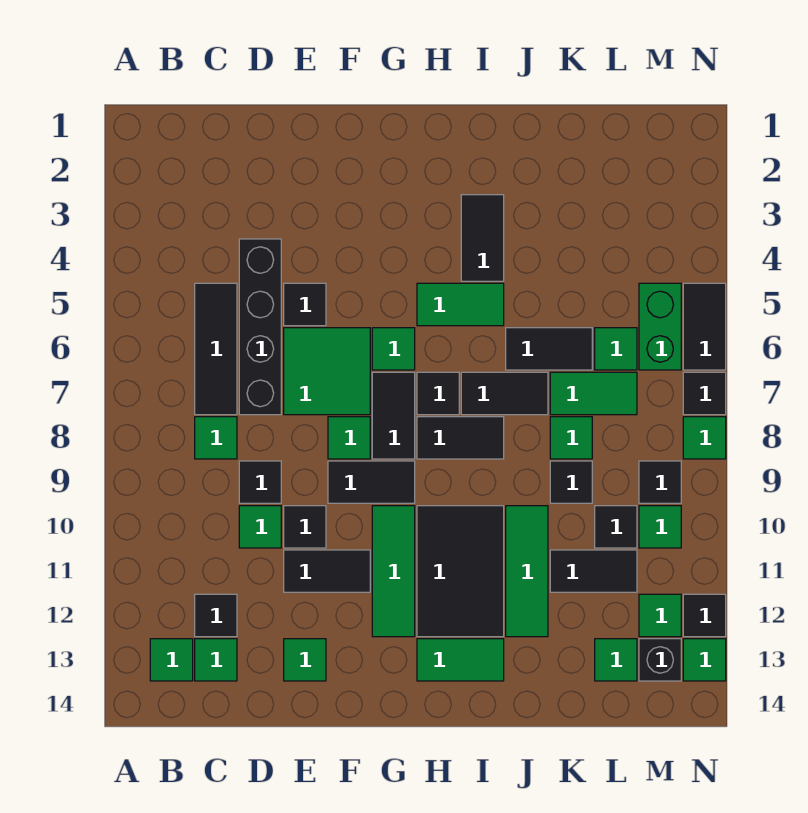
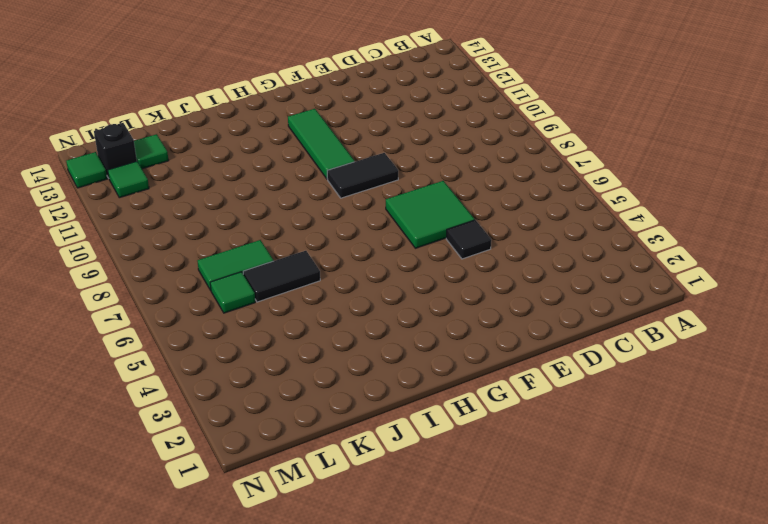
none -> green tile B13 level 1
none -> black tile C5:C7 level 1
none -> green tile C8 level 1
none -> black tile C12 level 1

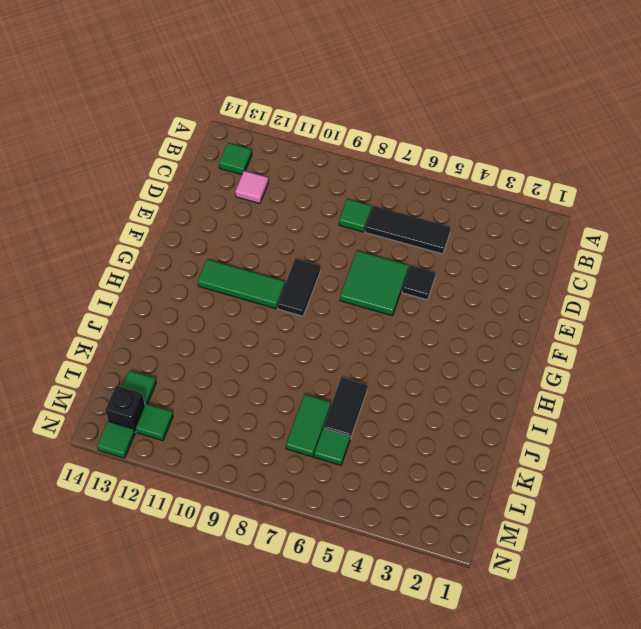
pink tile C12 level 1 -> black tile C12 level 1
none -> green tile C13 level 1
none -> black brick D4:D7 level 1
none -> black tile D9 level 1
none -> green tile D10 level 1

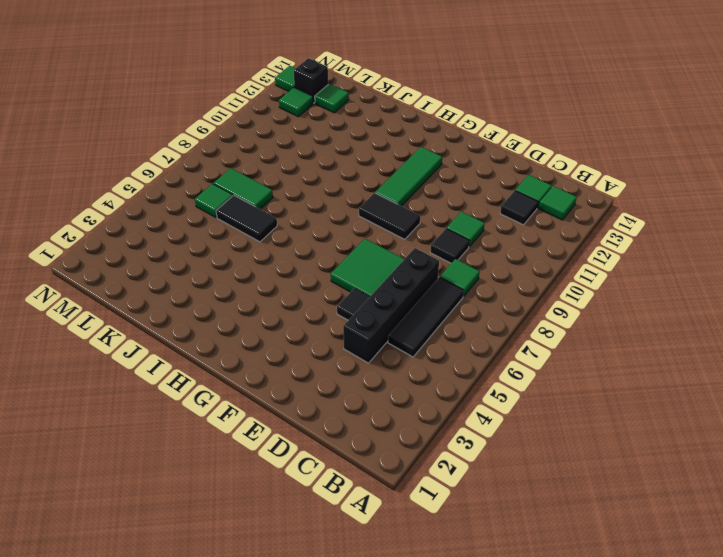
none -> black tile E10 level 1
none -> black tile E11:F11 level 1
none -> green tile E13 level 1
none -> green tile F8 level 1

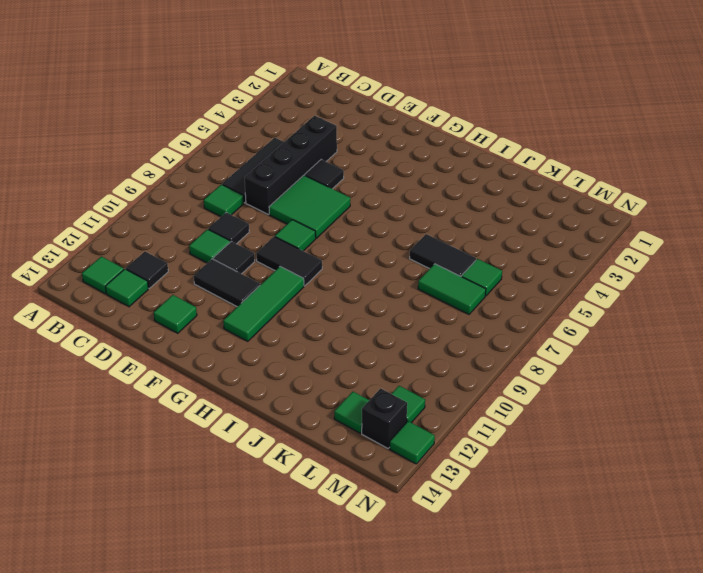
none -> green tile G6 level 1
none -> black tile G7:G8 level 1
none -> green tile H5:I5 level 1
none -> black tile H7 level 1

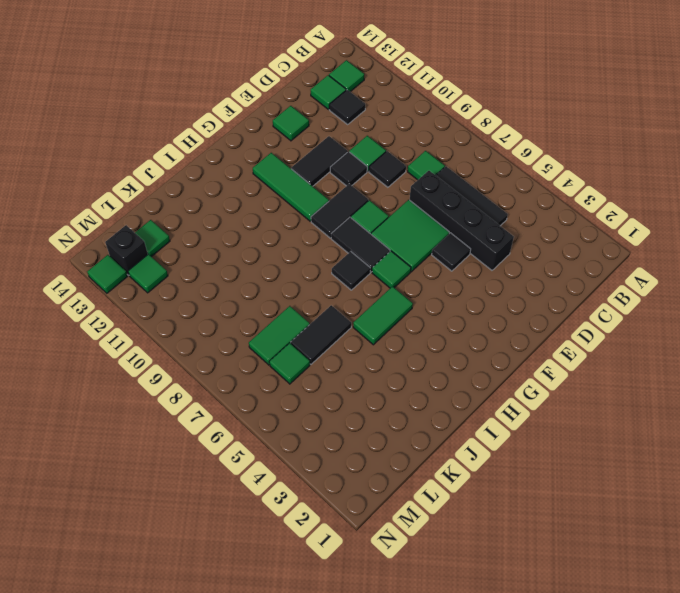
none -> black tile H8:I8 level 1
none -> black tile H10:I12 level 1
none -> green tile H13:I13 level 1
none -> black tile I3:I4 level 1

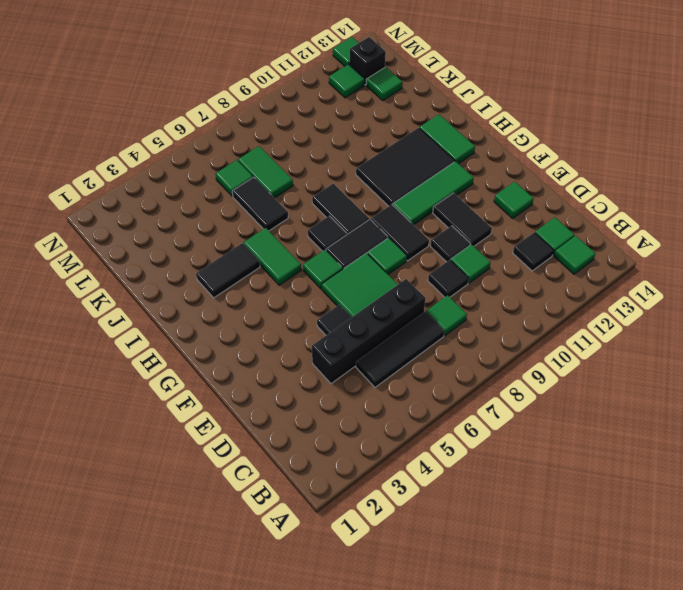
none -> black tile I7:J7 level 1
none -> green tile J10:J12 level 1
none -> green tile K8 level 1
none -> black tile K9 level 1

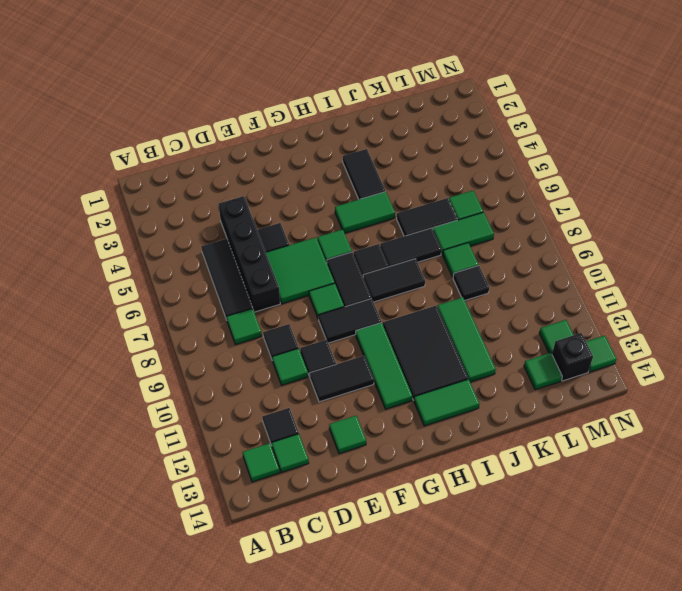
none -> black tile K11:L11 level 1
none -> black tile L10 level 1
none -> green brick M5:M6 level 1
none -> black tile M9 level 1

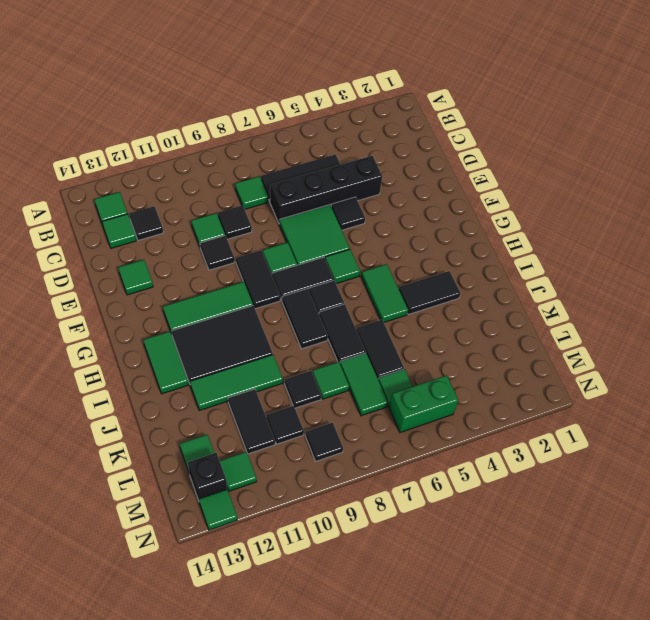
none -> black tile E11:F11 level 1
none -> green tile M10 level 1
none -> black tile N5:N6 level 1
none -> black tile N7 level 1

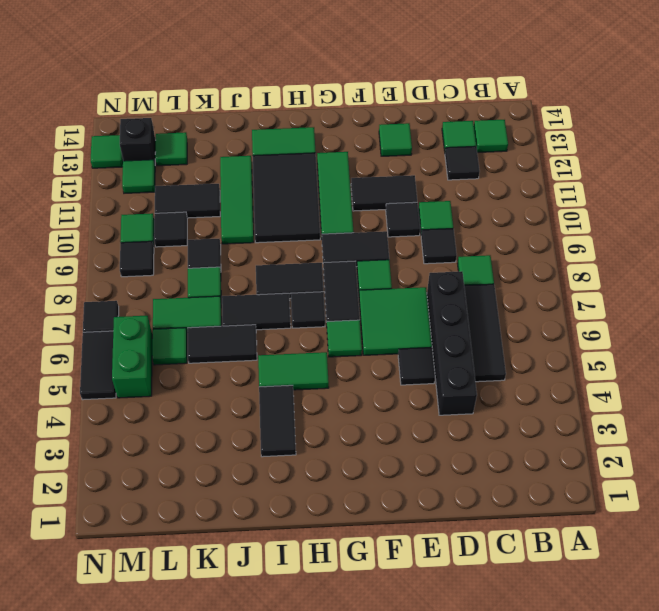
none -> green tile N8 level 1
none -> black tile N12 level 1

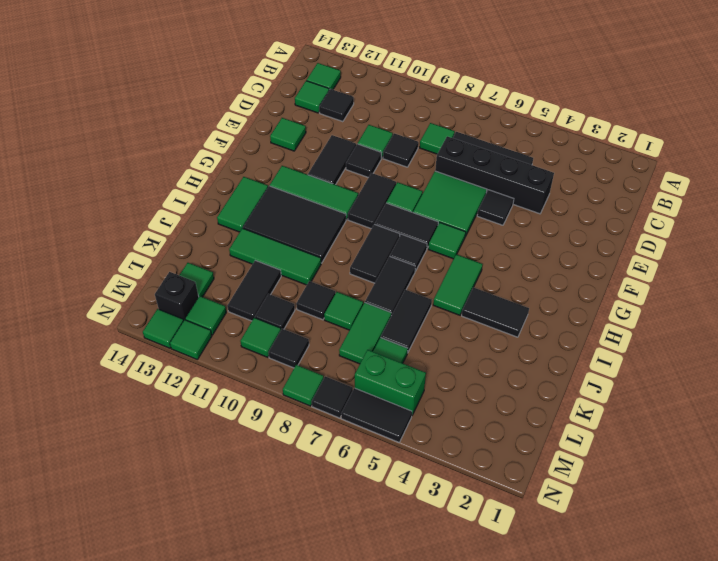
green tile N12 level 1 -> black tile N12 level 1

